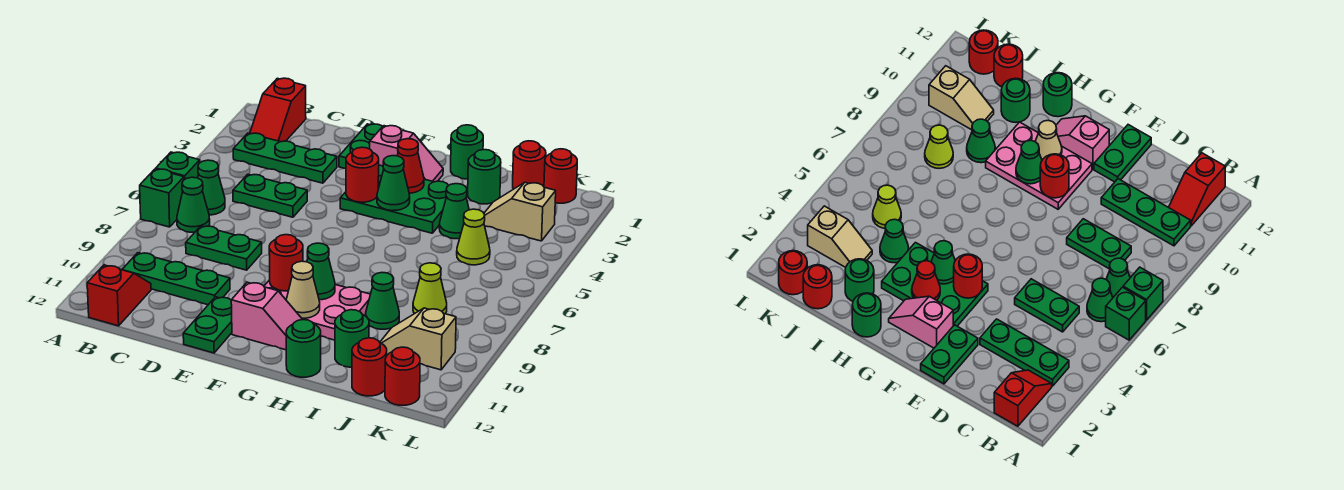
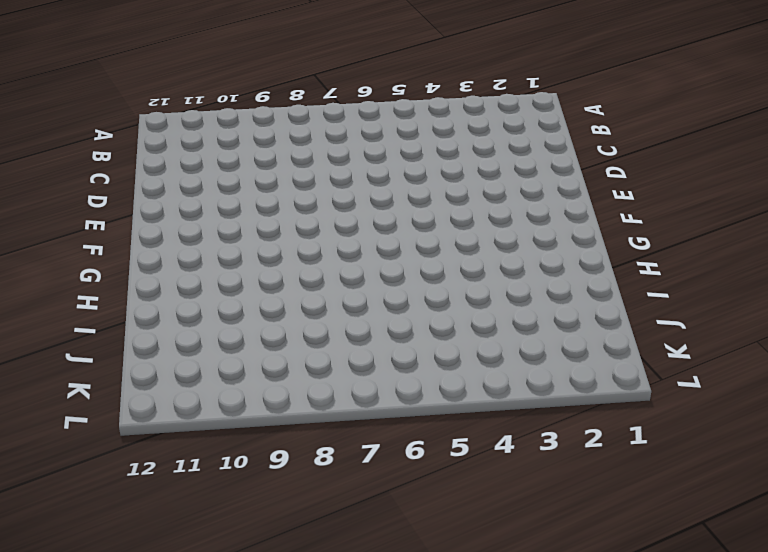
none -> green brick A6 level 1
none -> green brick A7 level 1
none -> red slope B1:B2 level 1 top 1
none -> green plate B3:D3 level 1

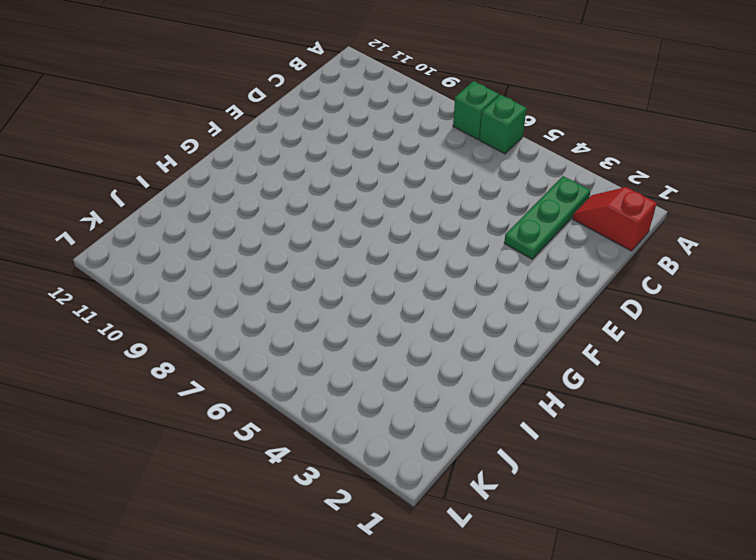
none -> green cone B6 level 1
none -> green cone B7 level 1
none -> green plate B10:D10 level 1
none -> red slope B11:B12 level 1 top 12

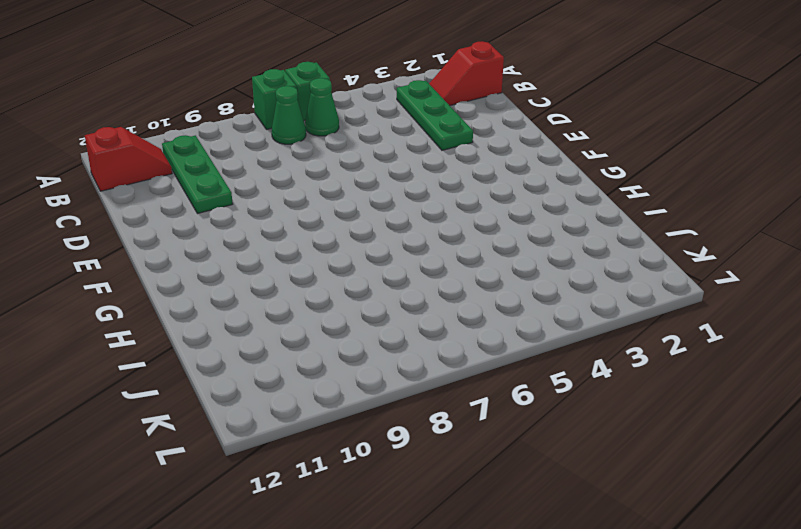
none -> green plate C5:D5 level 1
none -> green plate C8:D8 level 1
none -> green plate E1:E2 level 1
none -> green plate E11:E12 level 1

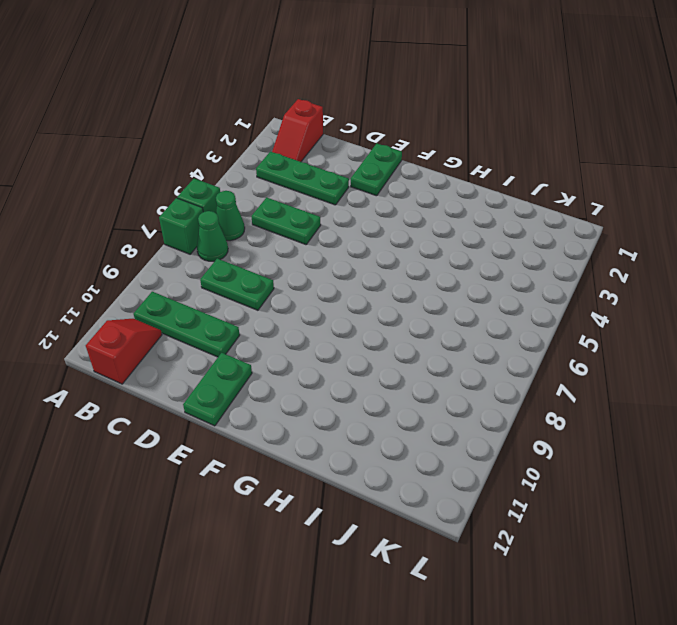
none -> pink slope F2:G2 level 1 top F
none -> green plate F3:H4 level 1
none -> pink plate F9:H10 level 1
none -> pink slope F11:G11 level 1 top F

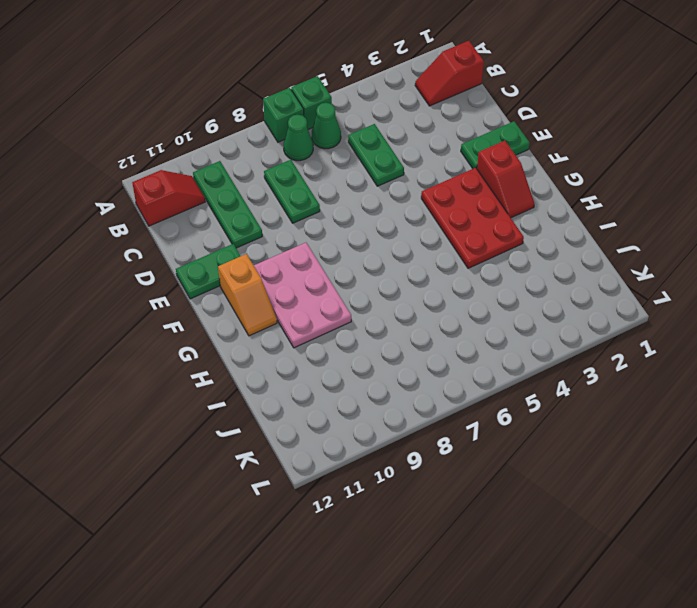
red slope F2:G2 level 1 top F -> pink slope F2:G2 level 1 top F
red plate F3:H4 level 1 -> green plate F3:H4 level 1
orange slope F11:G11 level 1 top F -> pink slope F11:G11 level 1 top F
none -> green plate B3:D3 level 1
none -> green round brick H1 level 1
none -> green round brick H12 level 1
none -> green round brick I2 level 1

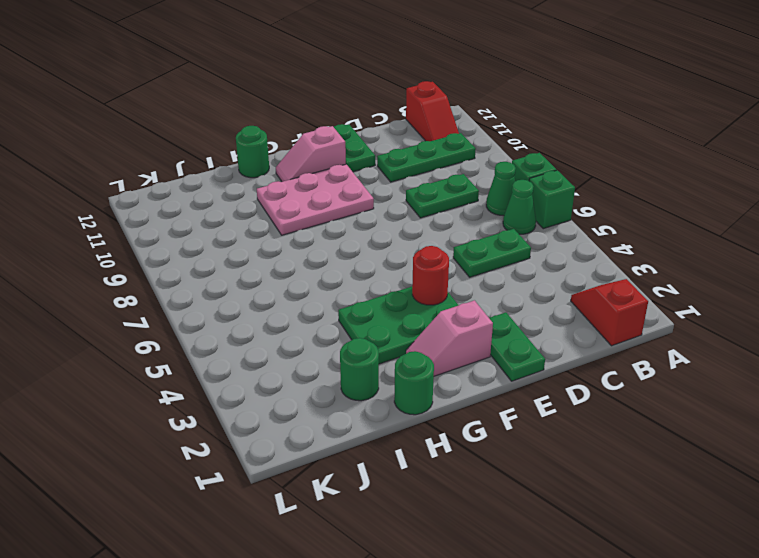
none -> green plate B3:D3 level 1
none -> green cone I4 level 1
none -> green cone I9 level 1
none -> green round brick I11 level 1

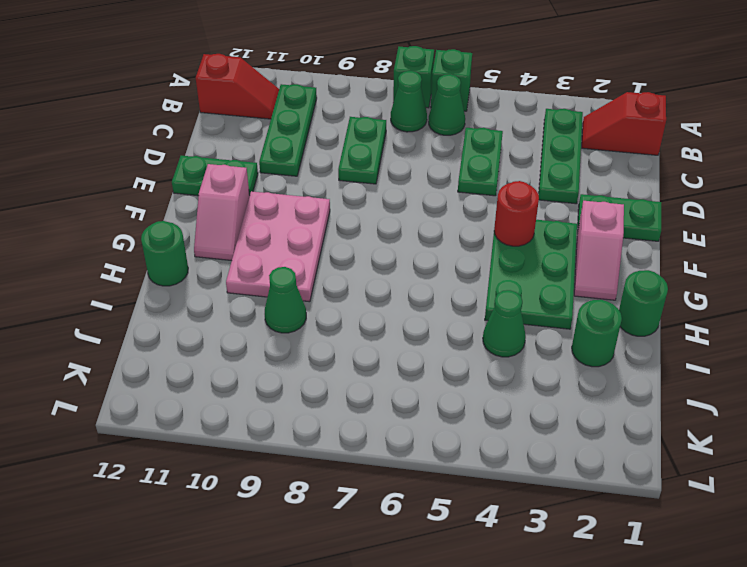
none -> green round brick I11 level 1
none -> red round brick J1 level 1
none -> tan slope J3:K3 level 1 top K
none -> lime cone J5 level 1

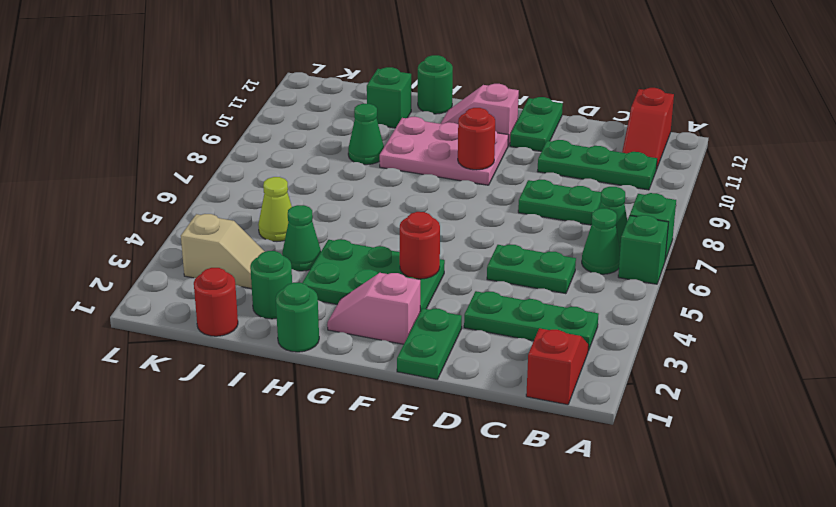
green brick I11 level 1 -> green round brick I11 level 1
none -> lime cone J8 level 1
none -> tan slope J10:K10 level 1 top K
none -> red round brick J12 level 1
none -> red round brick K1 level 1

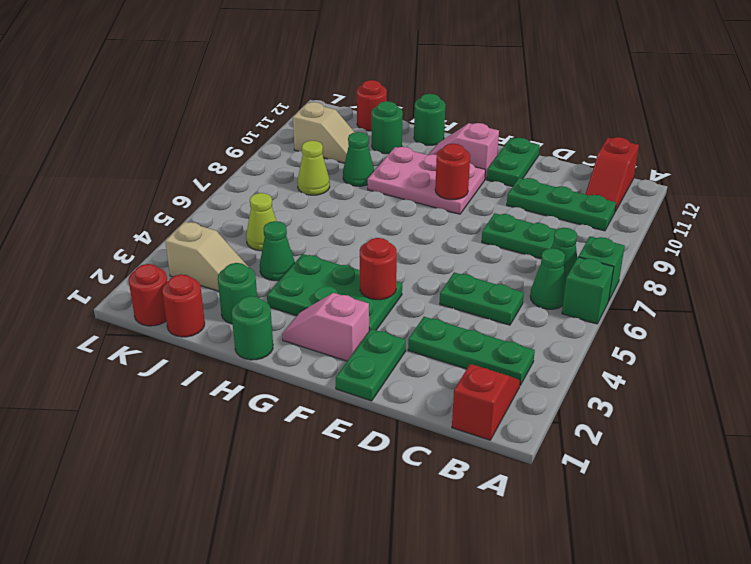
none -> red round brick K12 level 1
none -> red cone G3 level 2
none -> green cone G4 level 2
none -> green cone G9 level 2

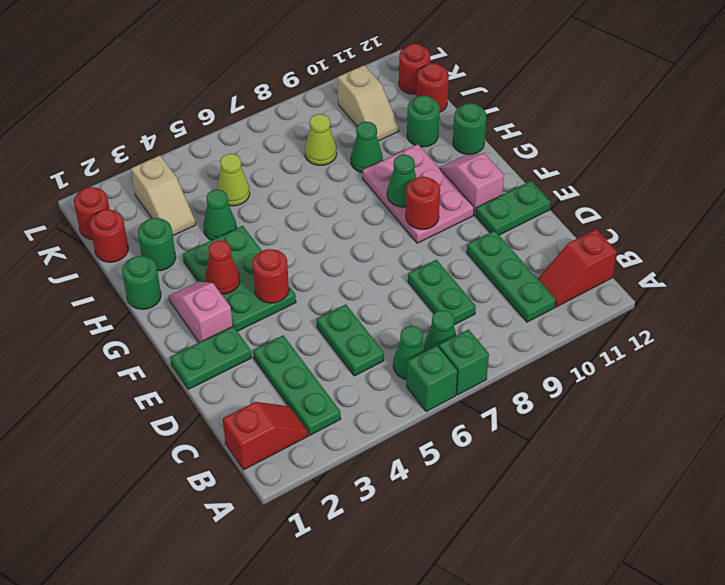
none -> green cone G4 level 2
none -> tan cone G10 level 2

